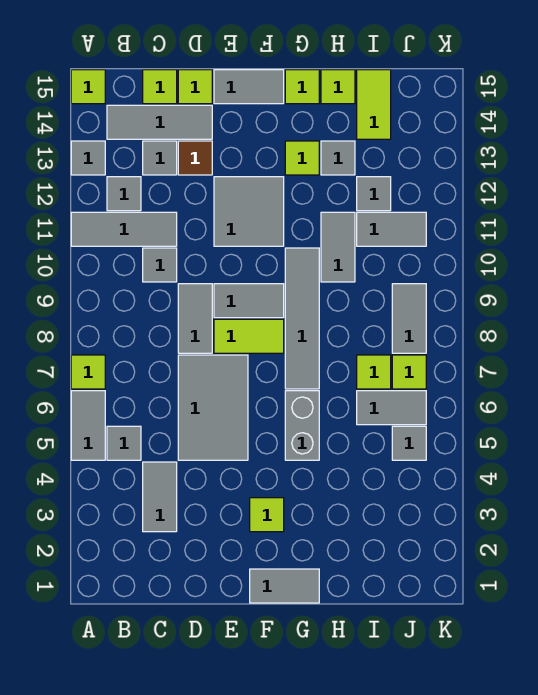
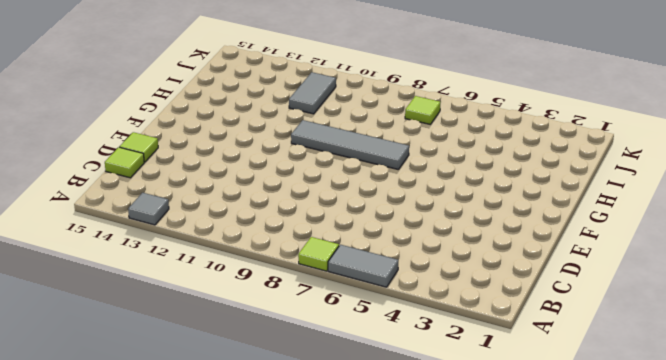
none -> grey tile A11:C11 level 1
none -> lime tile A15 level 1
none -> grey tile B5 level 1
none -> grey tile B12 level 1

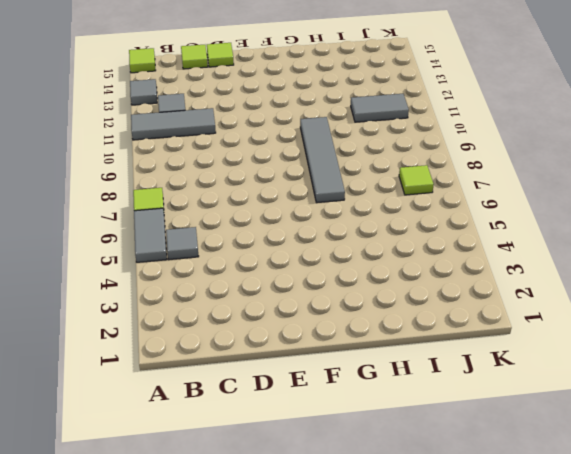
none -> grey tile B14:D14 level 1
none -> grey tile C3:C4 level 1
none -> grey tile C10 level 1
none -> grey tile C13 level 1

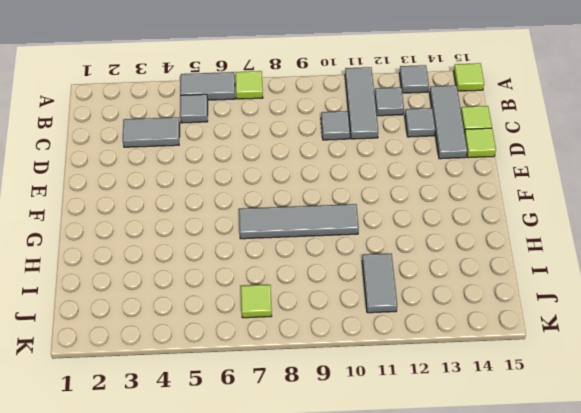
none -> grey tile D5:E7 level 1
none -> grey tile D8:D9 level 1
none -> brown tile D13 level 1
none -> lime tile E8:F8 level 1

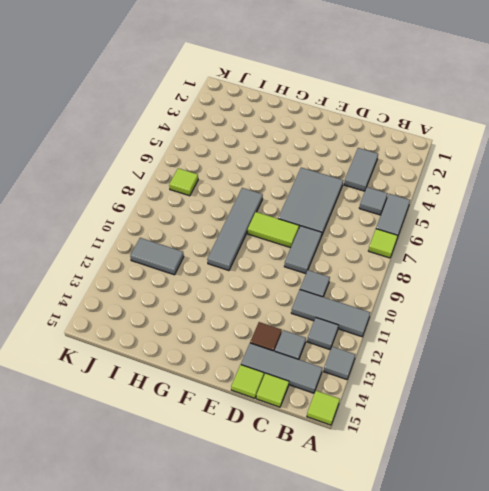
none -> grey tile E9:F9 level 1
none -> grey tile E11:F12 level 1
none -> grey tile E15:F15 level 1
none -> grey tile F1:G1 level 1

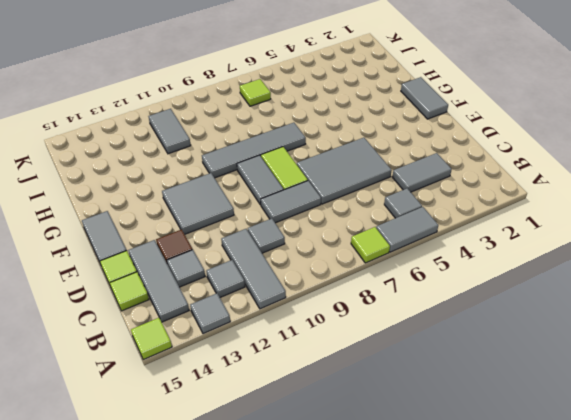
none -> lime tile F3 level 1
none -> grey brick G5:G6 level 1
none -> lime tile G13 level 1
none -> lime tile G15 level 1

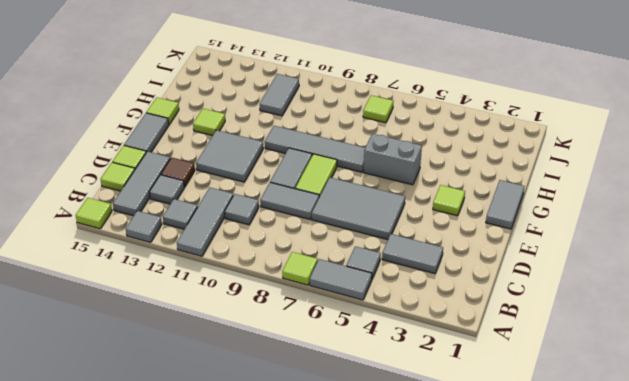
none -> grey tile H10:H11 level 1
none -> grey tile H13 level 1
none -> lime tile H15 level 1
none -> grey tile I6:J6 level 1

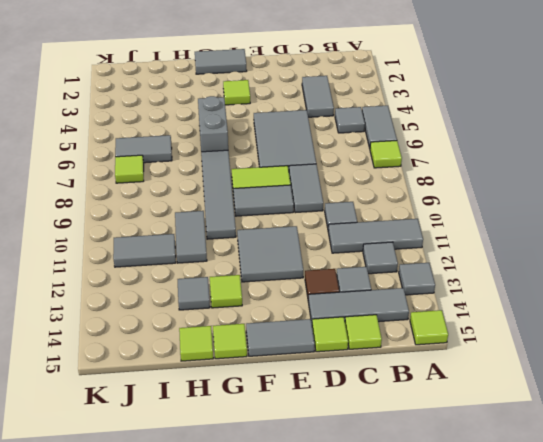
none -> lime tile I7 level 1
none -> grey tile I12 level 1
none -> lime tile I14:I15 level 1
none -> grey tile J5 level 1

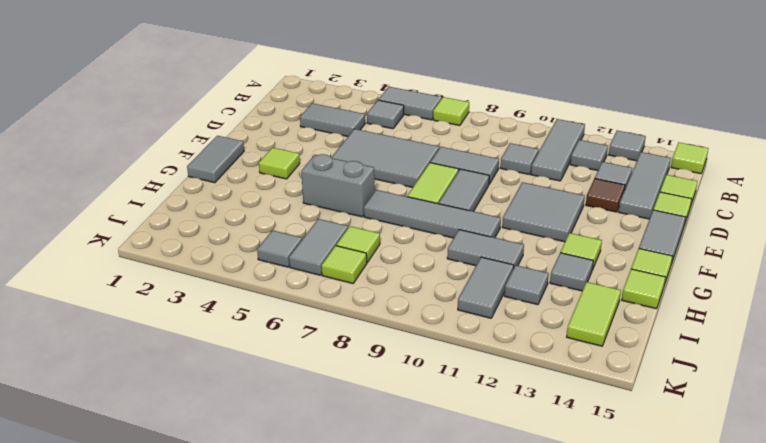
lime tile I14:J14 level 1 -> lime tile I14:I15 level 1
none -> grey tile J8:J9 level 1

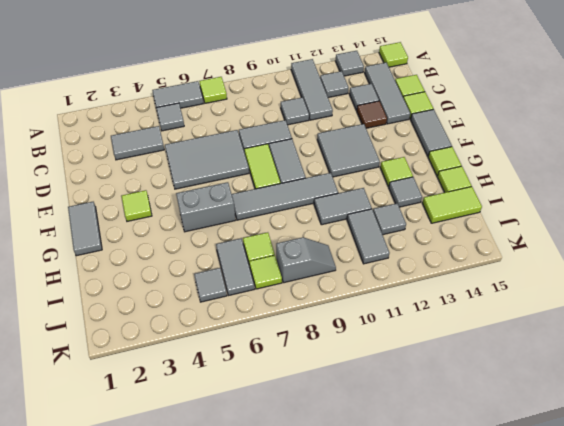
grey slope J8:J9 level 1 top 8 -> grey tile J8:J9 level 1

